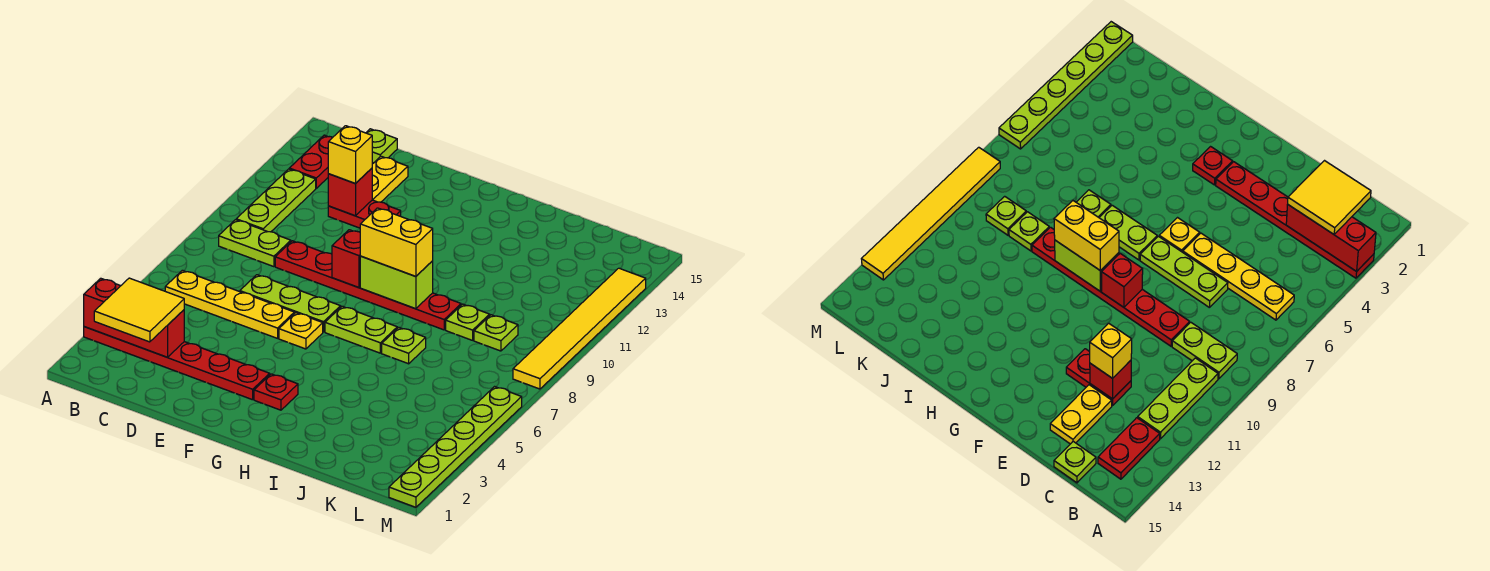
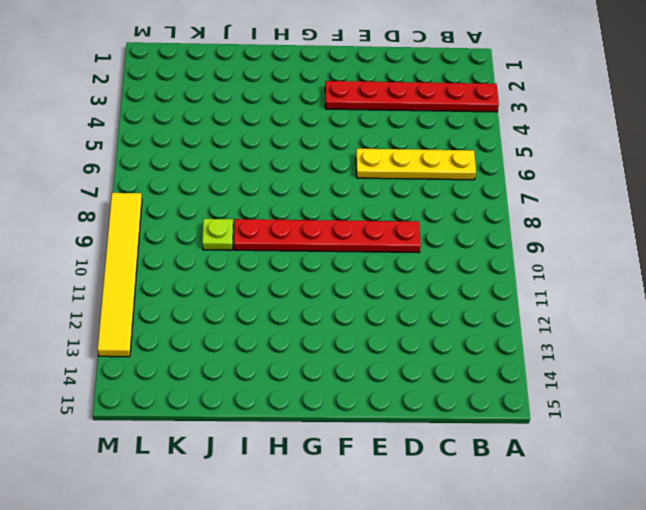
none -> lime plate B9:C9 level 1
none -> lime plate B10:B12 level 1
none -> red plate B13:B14 level 1

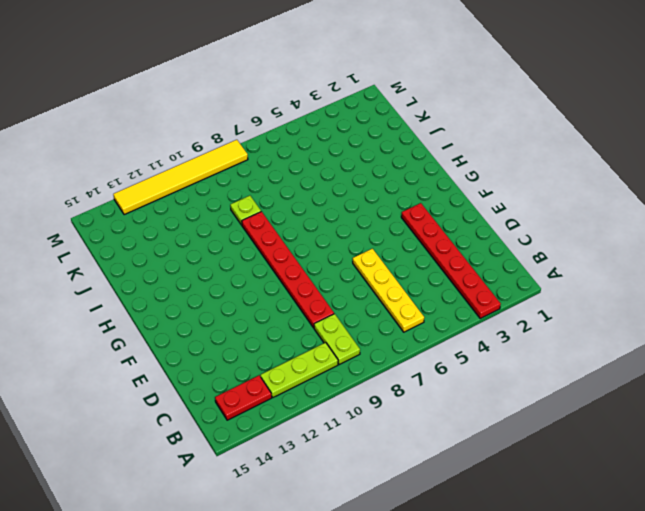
none -> lime plate C15 level 1
none -> lime plate D7:F7 level 1
none -> red plate D12:E12 level 1

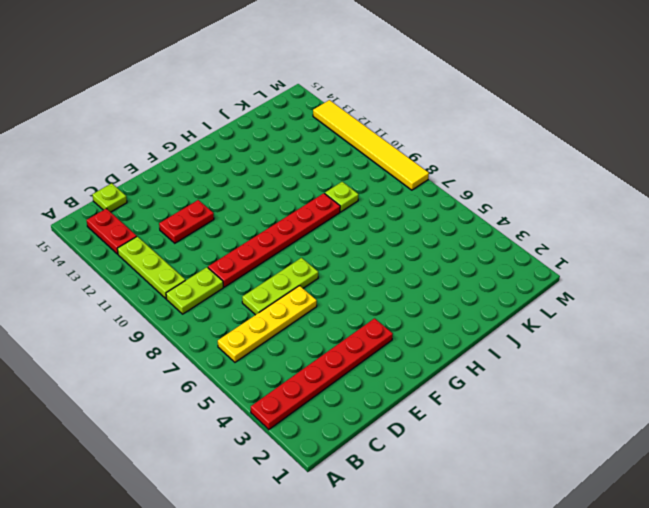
none -> yellow plate D13:D14 level 1
none -> yellow plate F6 level 1
none -> red plate G3 level 1

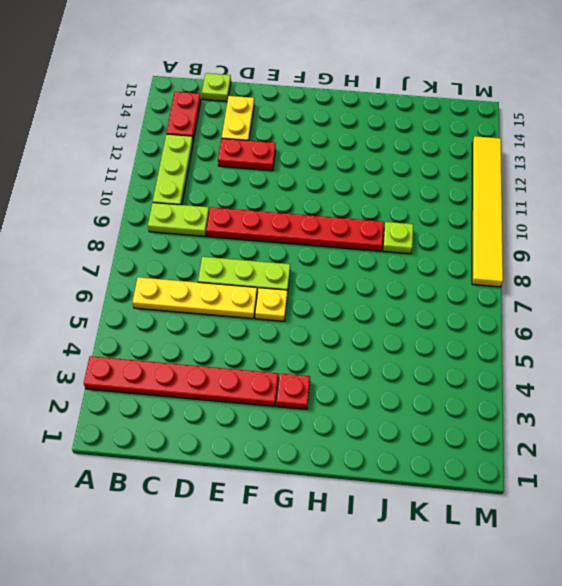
none -> lime plate G7:H7 level 1
none -> lime plate I7 level 1
none -> lime plate K9 level 1

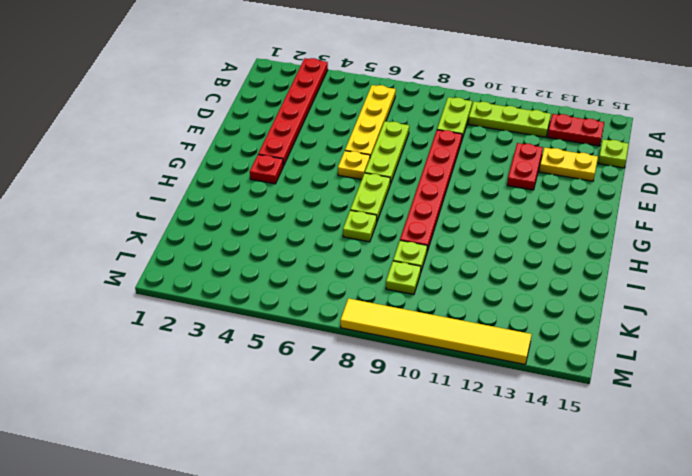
none -> lime plate M1:M6 level 1
none -> red brick A3:C3 level 2
none -> red brick D12 level 2

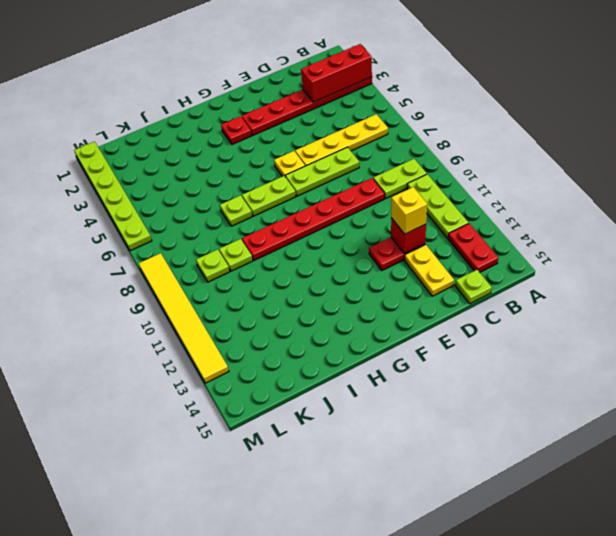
none -> red brick F9 level 2
none -> lime brick G9:H9 level 2
none -> yellow tile B2:C3 level 3

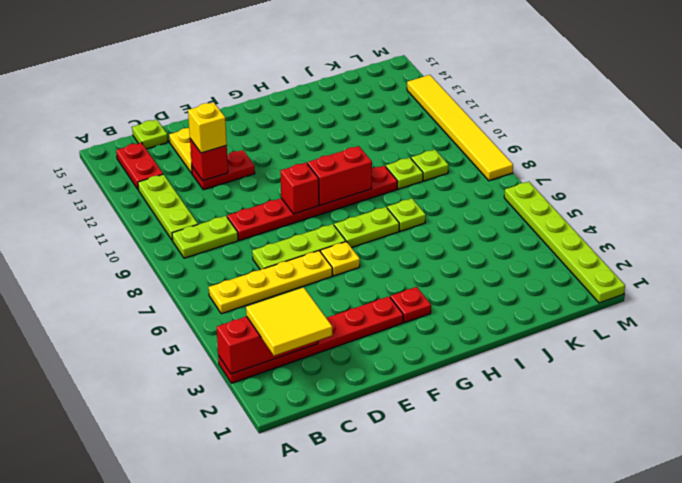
red brick G9:H9 level 2 -> lime brick G9:H9 level 2
none -> yellow brick G9:H9 level 3

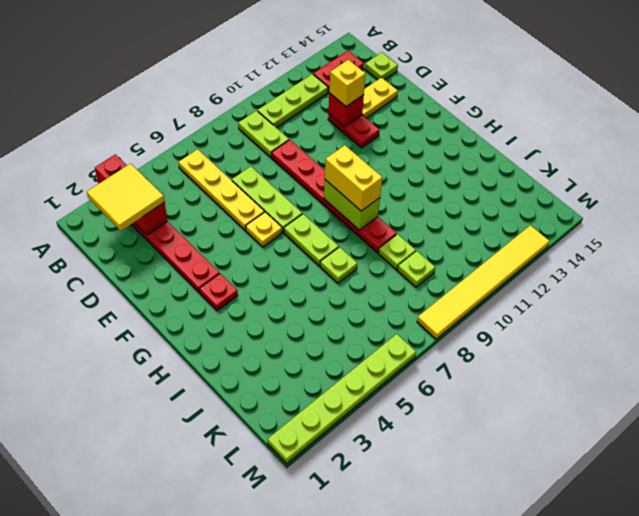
none -> red brick F9 level 2

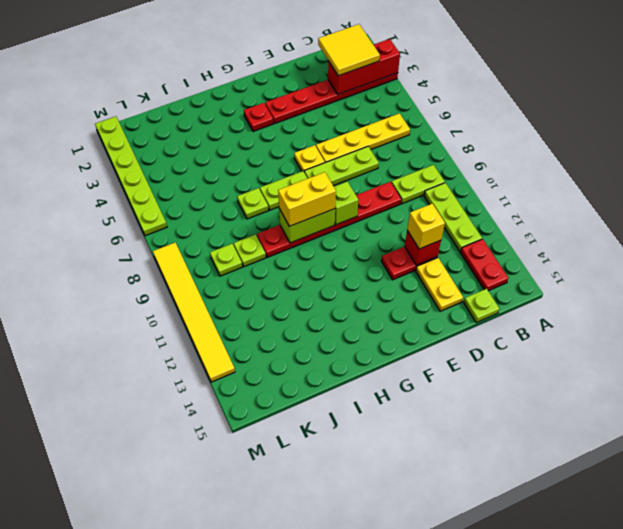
lime brick F9 level 2 -> red brick F9 level 2

